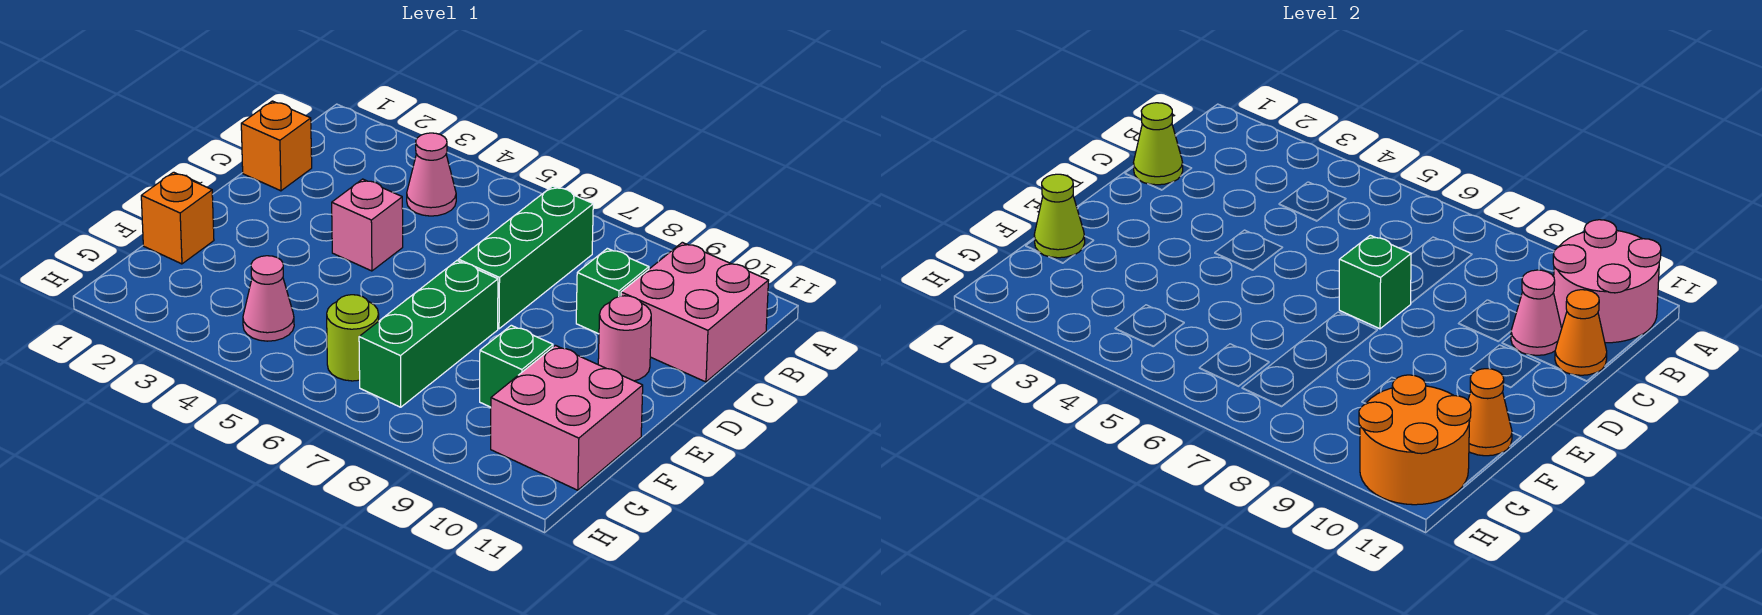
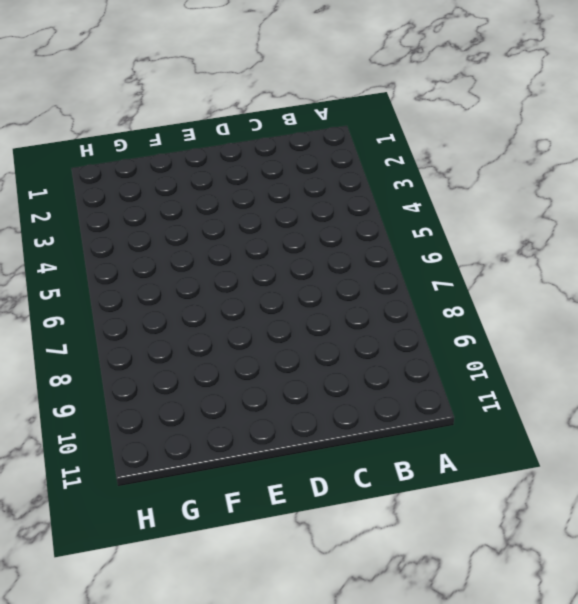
none -> pink cone B4 level 1
none -> green brick B7:D7 level 1
none -> pink brick B10:C11 level 1

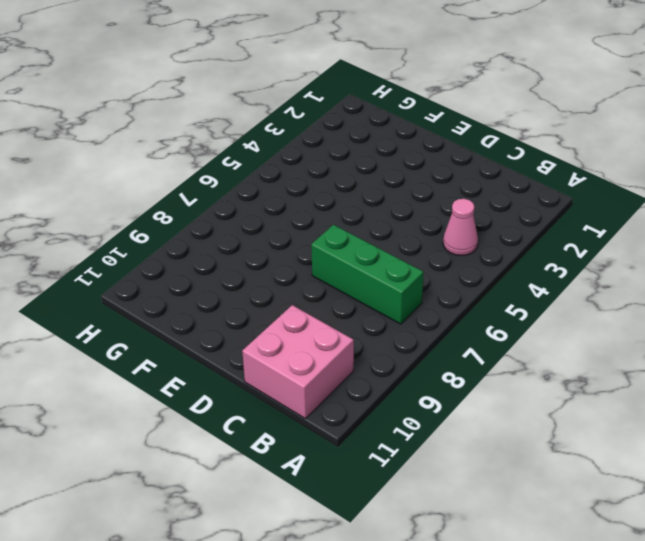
none -> orange brick C1 level 1
none -> green brick C9 level 1
none -> pink brick D4 level 1

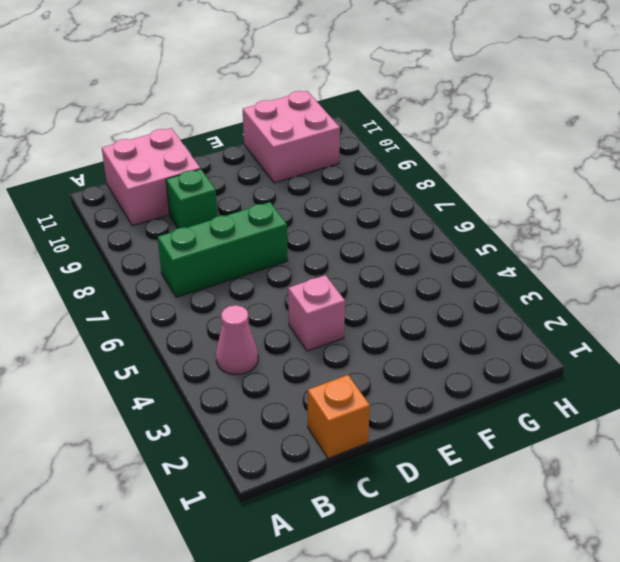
none -> pink round brick D10 level 1
none -> green brick E7:G7 level 1
none -> orange brick F1 level 1

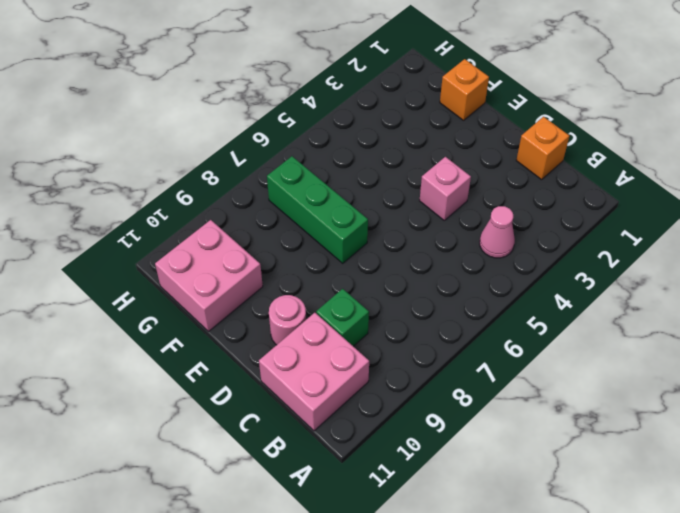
none -> green brick B7:D7 level 1
none -> green brick F9 level 1
none -> pink cone G4 level 1

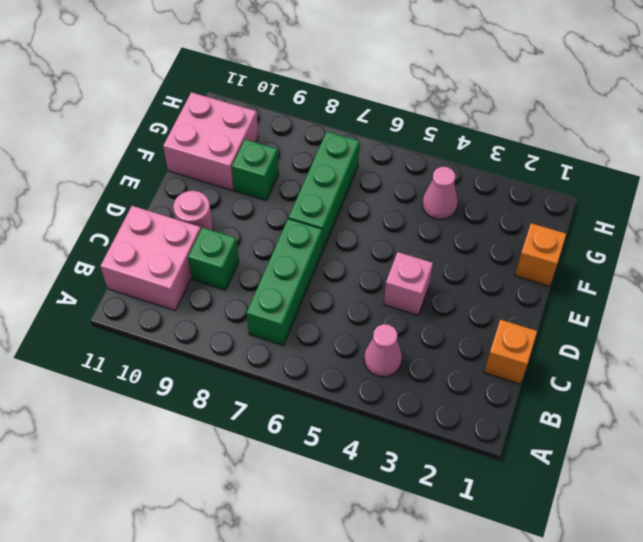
none -> lime round brick G6 level 1
none -> pink round brick A10:B11 level 2
none -> lime cone C1 level 2

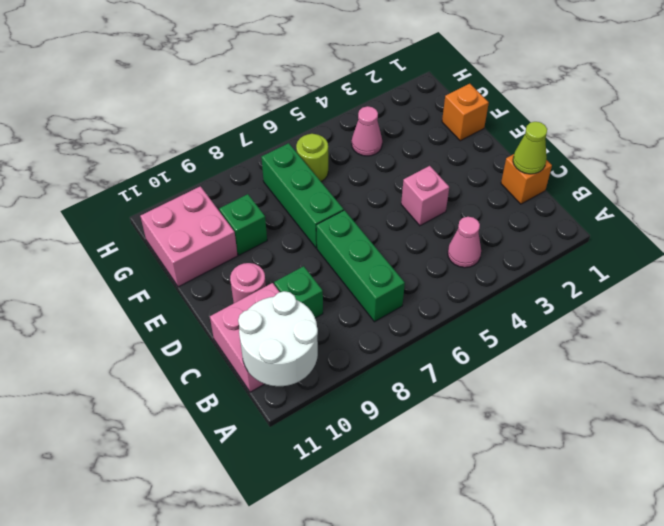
white round brick A10:B11 level 2 -> pink round brick A10:B11 level 2
none -> pink cone C10 level 2
none -> orange cone C11 level 2
none -> green brick D7 level 2

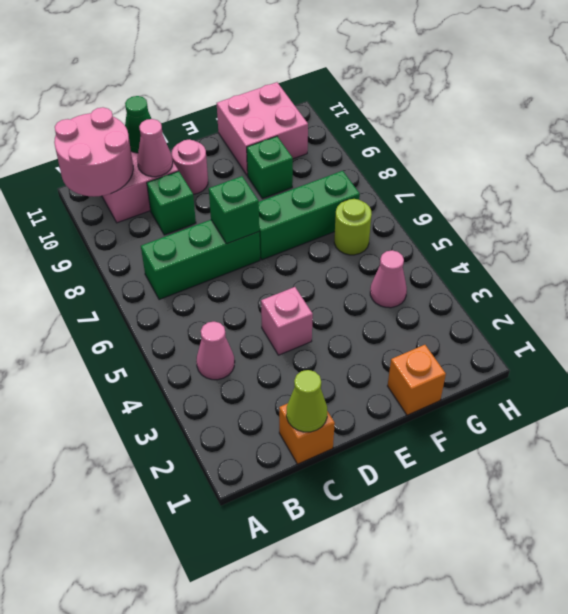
green cone C11 level 2 -> orange cone C11 level 2
none -> lime cone F1 level 2
none -> orange cone F11 level 2
none -> orange round brick G10:H11 level 2

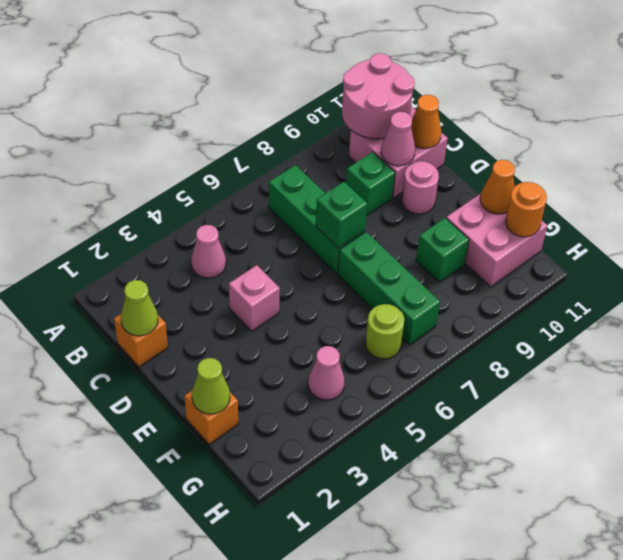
orange round brick G11 level 2 -> orange round brick G10:H11 level 2

